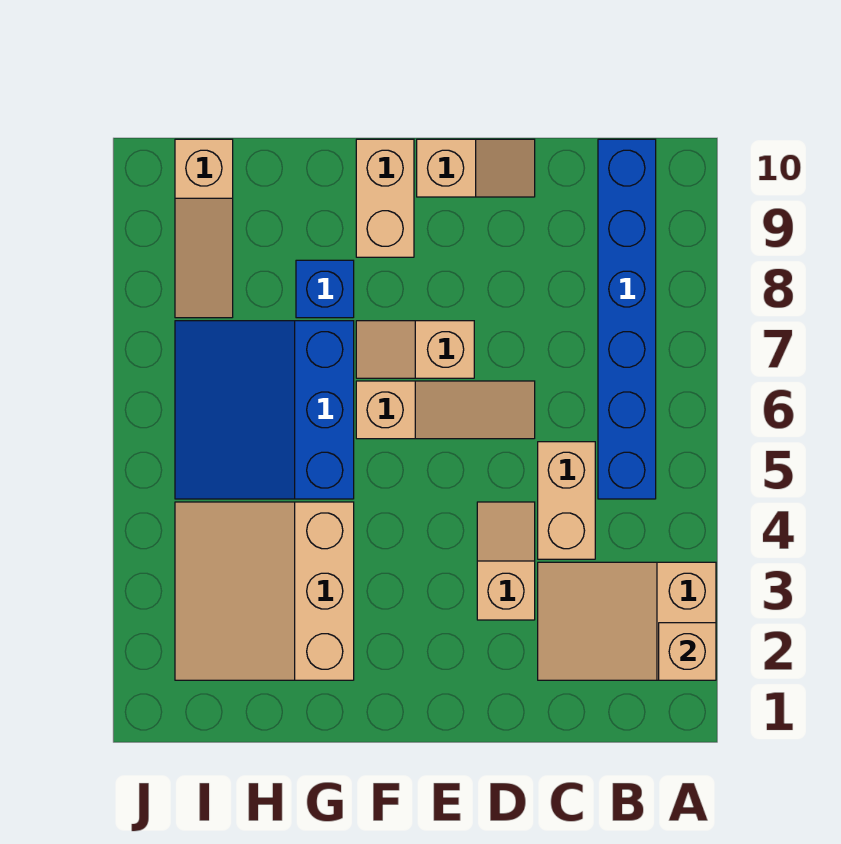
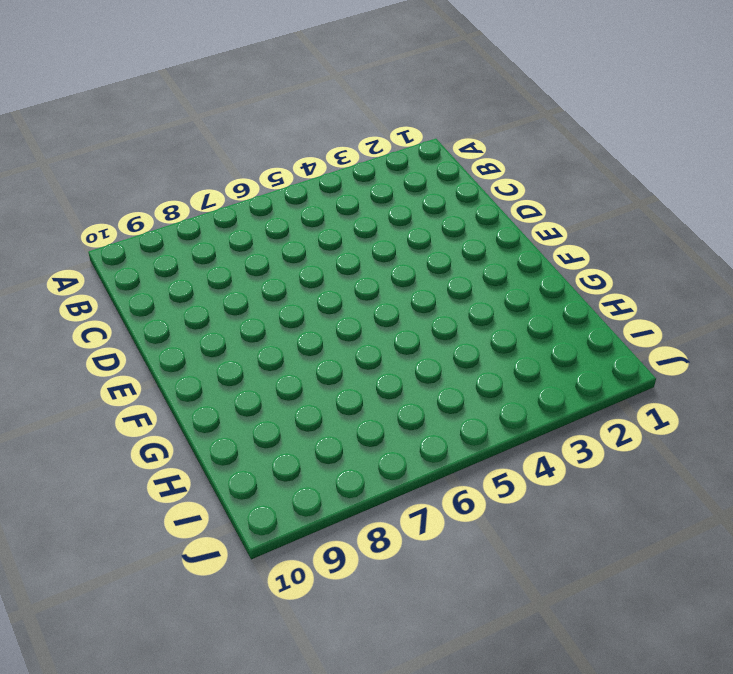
none -> tan slope A2:C3 level 1 top A
none -> blue brick B5:B10 level 1
none -> tan brick C4:C5 level 1

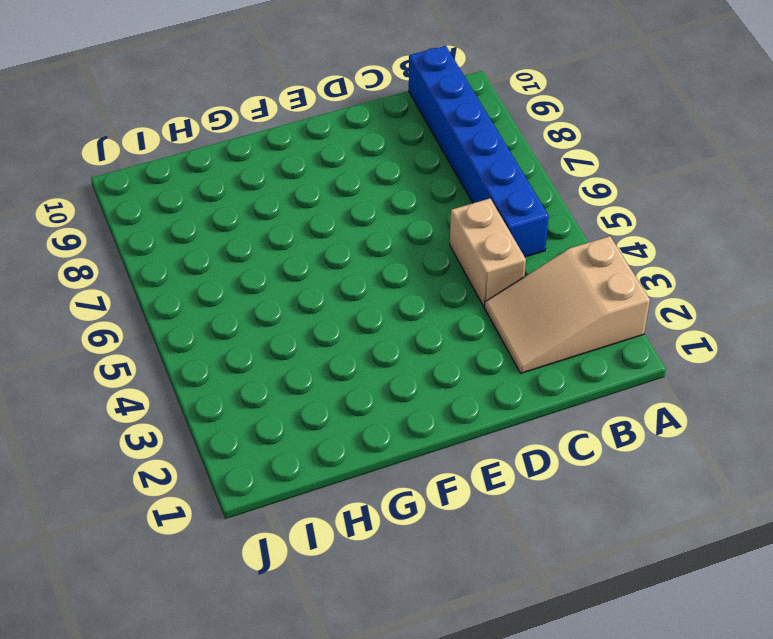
none -> tan slope D3:D4 level 1 top 3
none -> tan slope D6:F6 level 1 top F
none -> tan slope D10:E10 level 1 top E

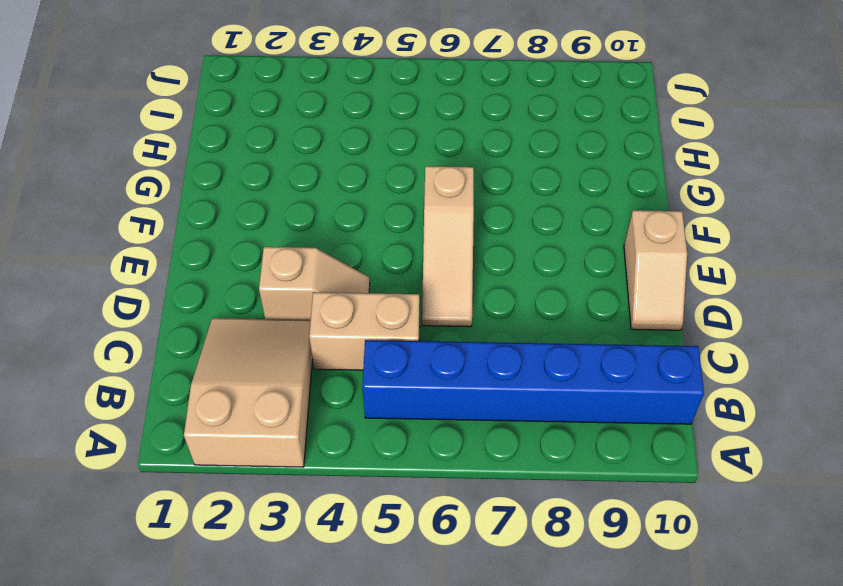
none -> tan slope E7:F7 level 1 top E
none -> tan brick F9:F10 level 1
none -> tan slope G2:I4 level 1 top G

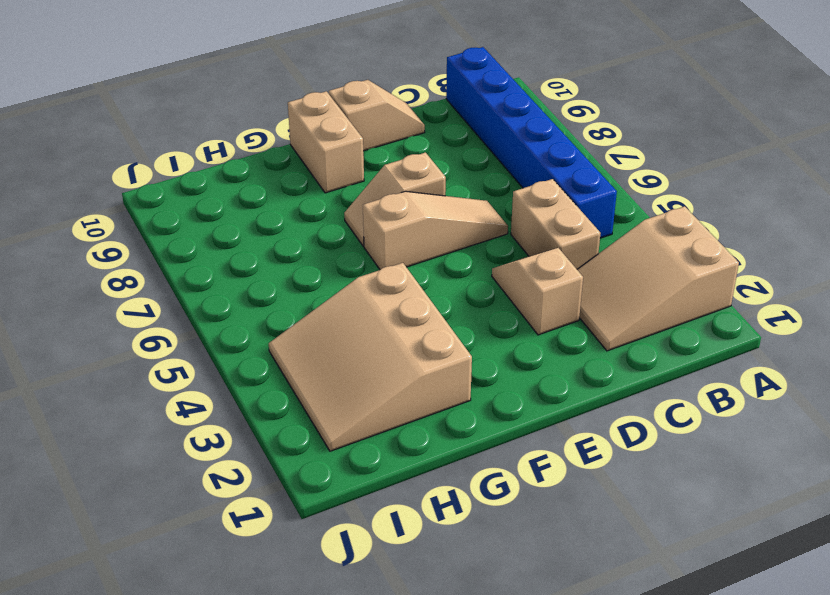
none -> blue slope G5:I7 level 1 top G
none -> blue brick G8 level 1
none -> tan slope I8:I10 level 1 top 10

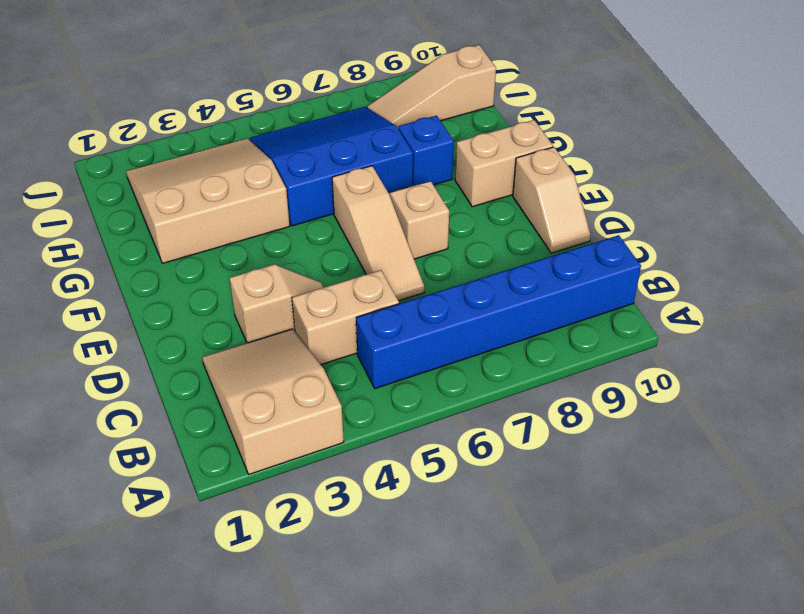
none -> tan brick A2 level 2

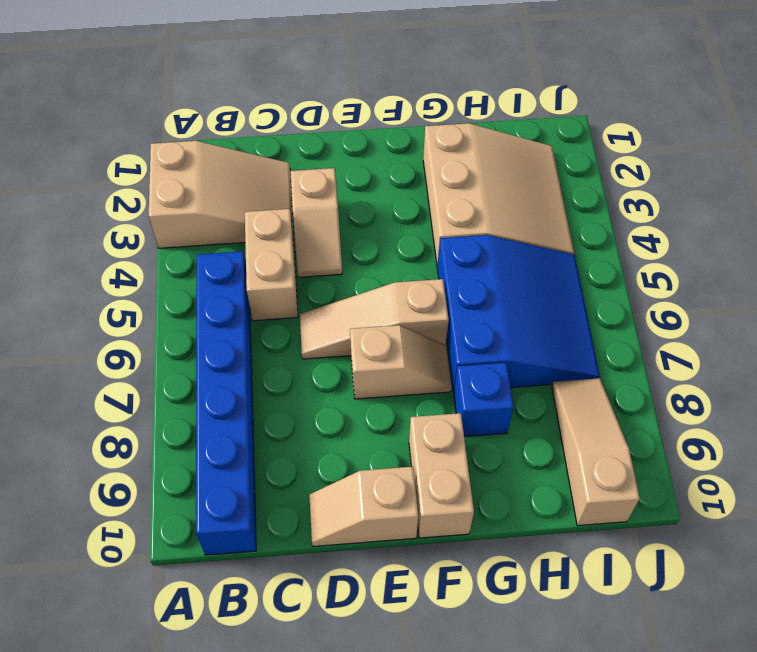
none -> tan brick A2 level 2

